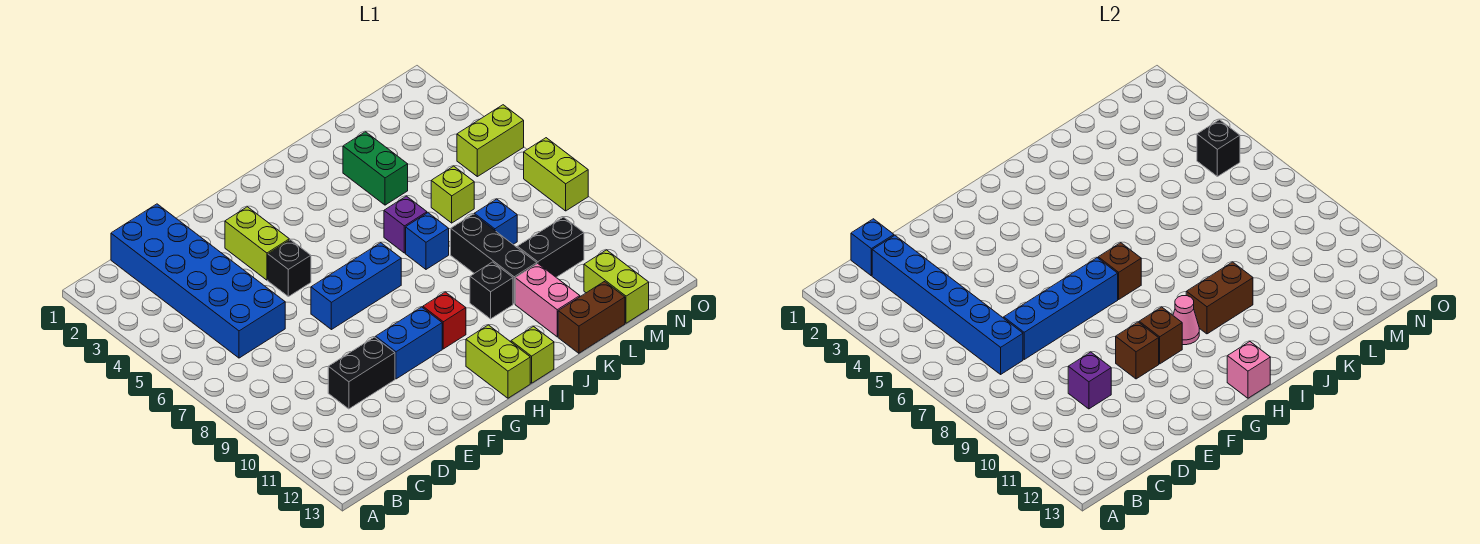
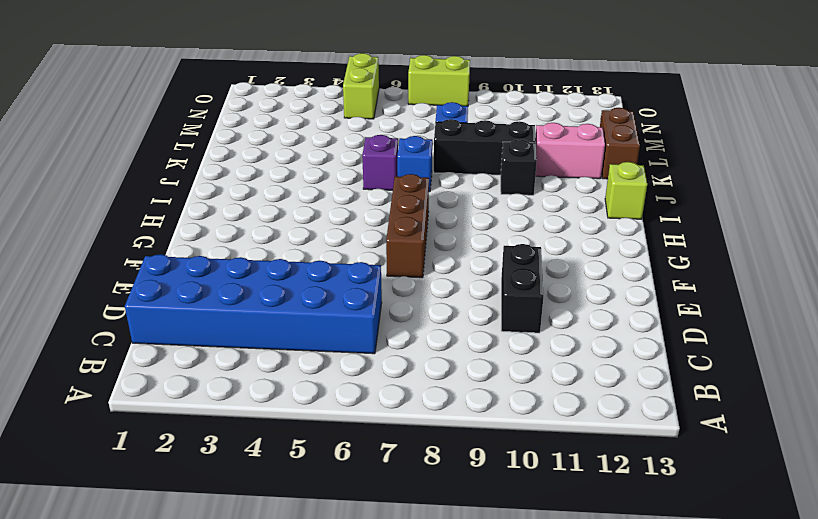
brown brick F7:H7 level 1 -> blue brick F7:H7 level 1
none -> lime brick F3:F4 level 1
none -> black brick F5 level 1
none -> blue brick F10:G10 level 1
none -> red brick H10 level 1

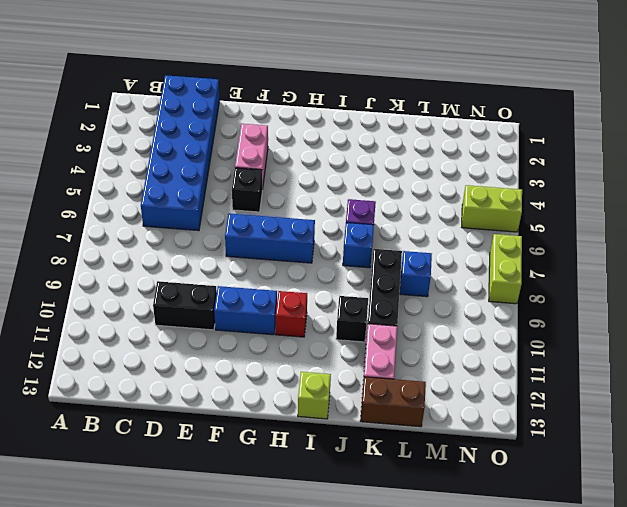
pink brick F3:F4 level 1 -> lime brick F3:F4 level 1
none -> lime brick H12:H13 level 1
none -> green brick K3:K4 level 1
none -> lime brick L6 level 1
none -> black brick L10:M10 level 1

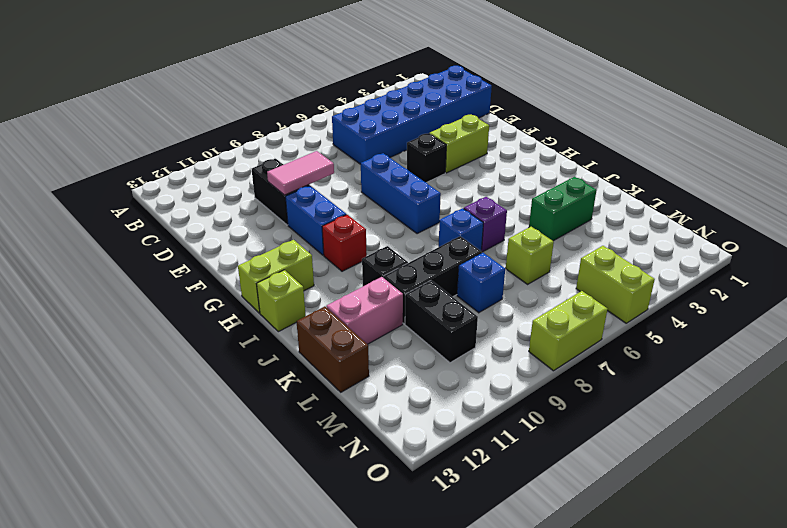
pink tile E9:E10 level 2 -> none
none -> lime brick M12:M13 level 1
none -> blue brick C1 level 2
none -> blue brick C2:C7 level 2
none -> blue brick D7:G7 level 2

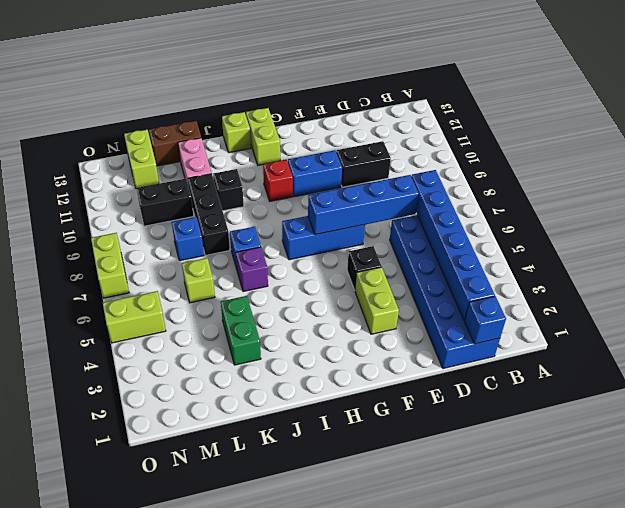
none -> purple brick D10 level 2
none -> brown brick F10 level 2
none -> brown brick G10 level 2
none -> brown brick H7 level 2

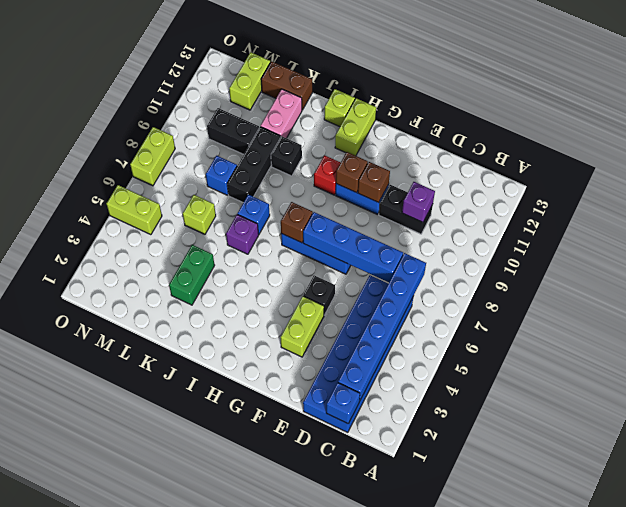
none -> pink cone H10 level 2
none -> pink brick H13 level 2
none -> brown brick I10:J10 level 2
none -> black brick N5 level 2

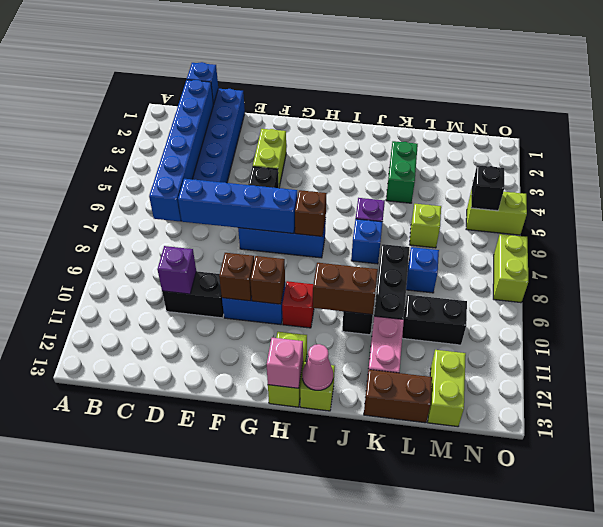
pink cone I13 level 2 -> pink cone H10 level 2

